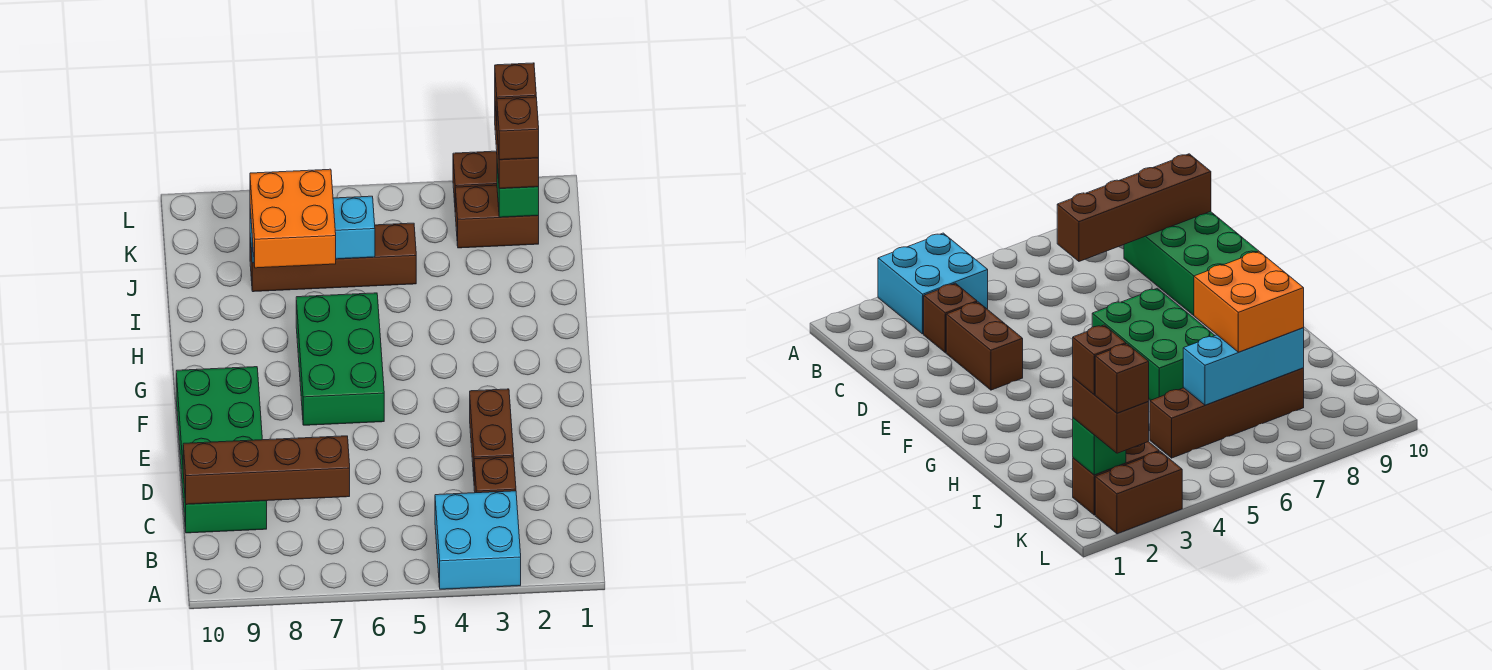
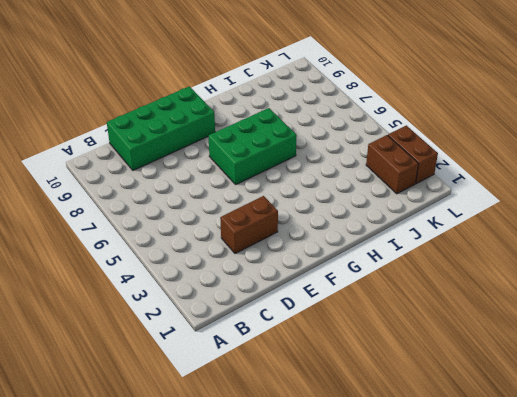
none -> cyan brick A3:B4 level 1
none -> brown brick C3 level 1
none -> brown brick J5:J8 level 1

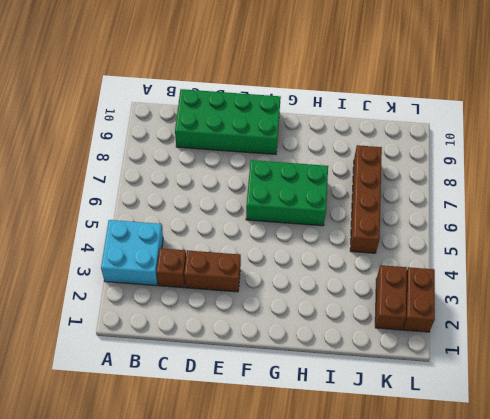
none -> brown brick C7:C10 level 2
none -> cyan brick J6:J8 level 2
none -> green brick K2 level 2

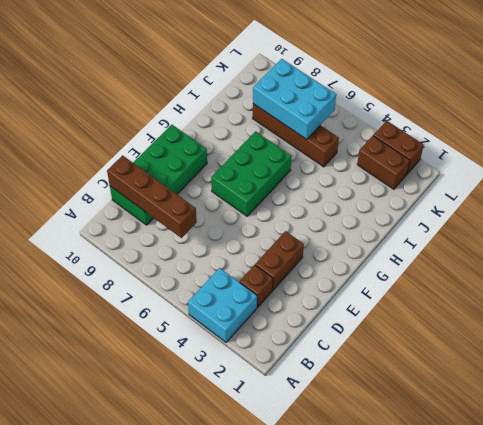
cyan brick J6:K8 level 2 -> cyan brick J6:J8 level 2
none -> green brick K2 level 2
none -> orange brick I7:J8 level 3
none -> brown brick K2:L2 level 3

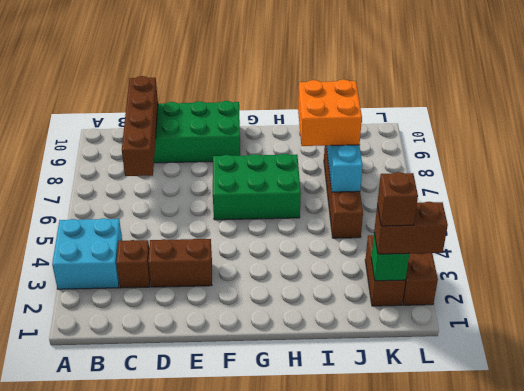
none -> brown brick L2 level 4

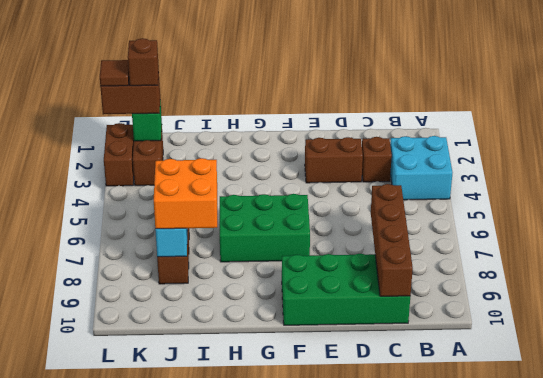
brown tile L2 level 4 -> brown brick L2 level 4

